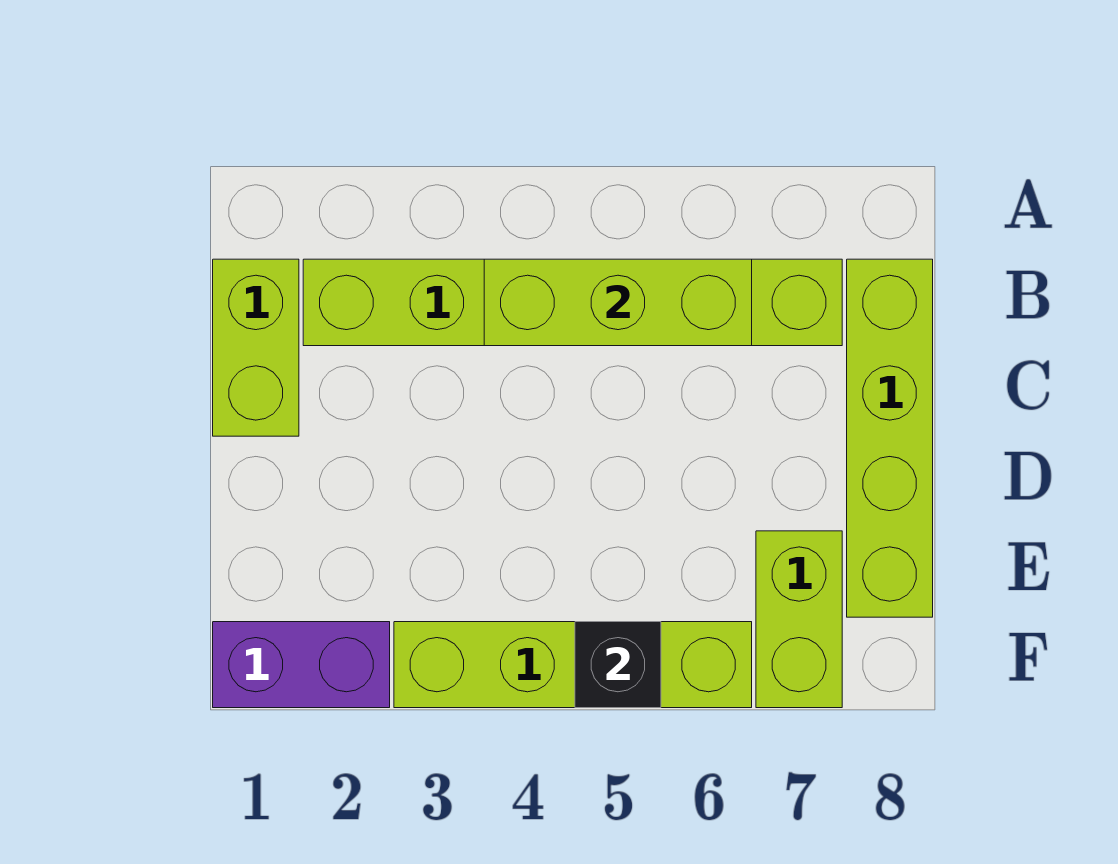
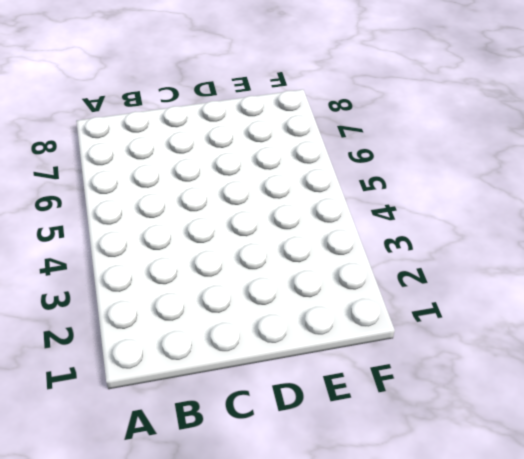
none -> lime brick B1:C1 level 1
none -> lime brick B2:B7 level 1

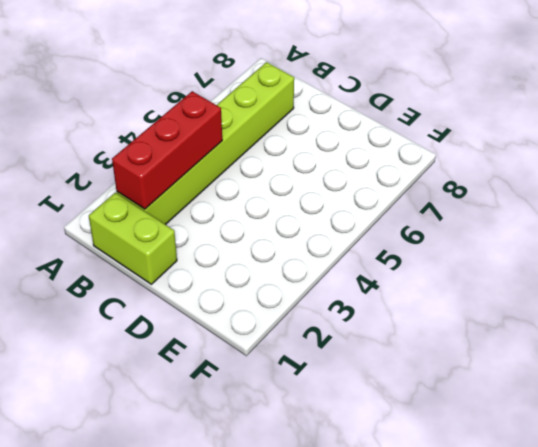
red brick B2:B4 level 2 -> lime brick B4:B6 level 2
none -> lime brick B8:E8 level 1
none -> lime brick E7:F7 level 1

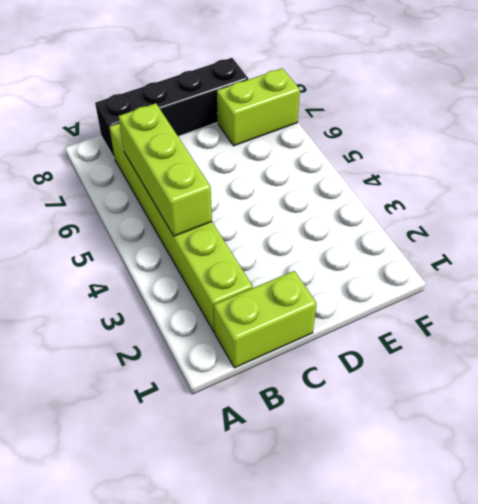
black brick B8:E8 level 1 -> lime brick B8:E8 level 1
none -> purple brick F1:F2 level 1
none -> lime brick F3:F6 level 1

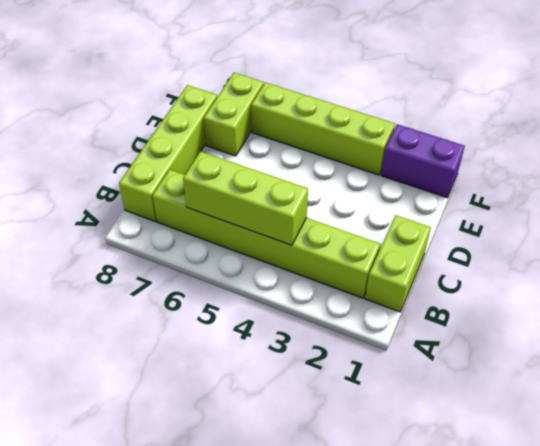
none -> black brick F5 level 2

